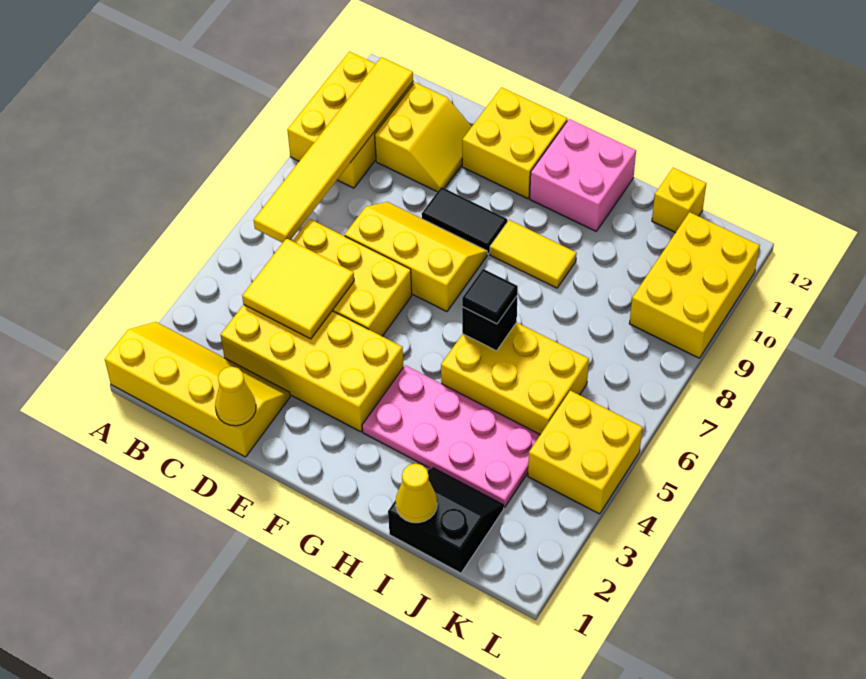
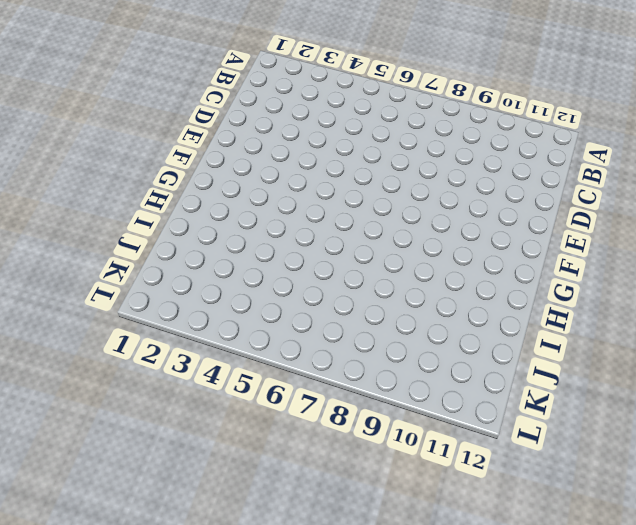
none -> yellow slope A1:D2 level 1 top 1
none -> yellow brick A9:B11 level 1
none -> yellow brick C3:F4 level 1

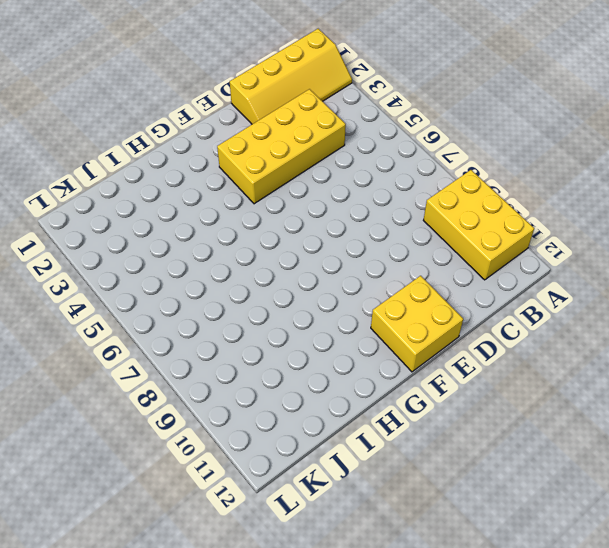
none -> yellow brick C5:E6 level 1
none -> yellow slope C10:D11 level 1 top C
none -> yellow slope D7:F8 level 1 top 7

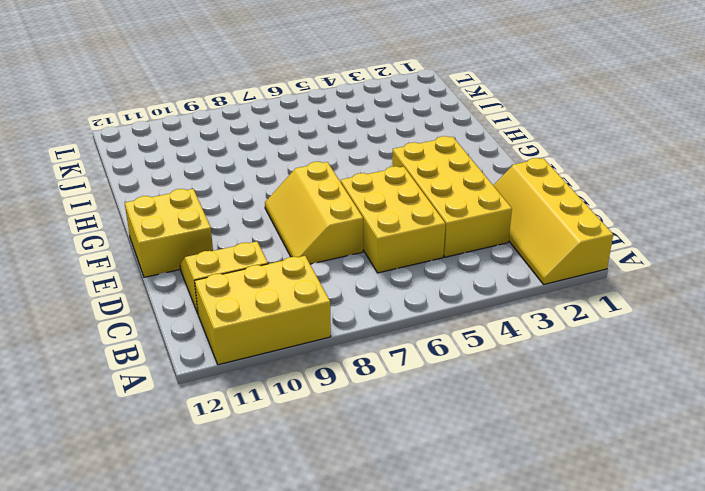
none -> black tile E9:F9 level 1
none -> pink plate G3:J4 level 1
none -> yellow tile G9:H9 level 1

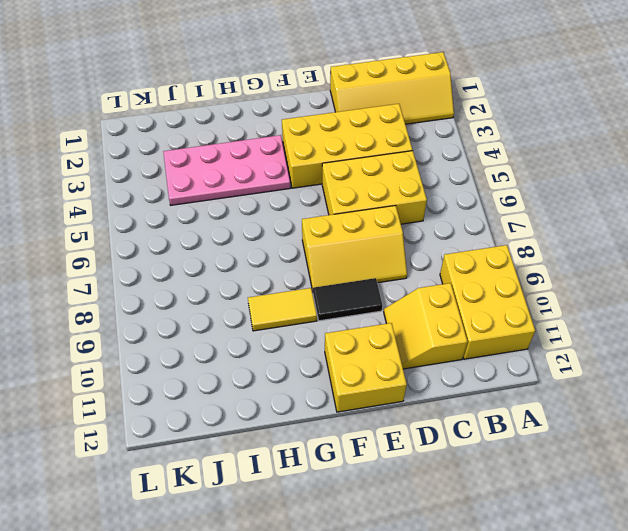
none -> pink brick G11:H12 level 1
none -> yellow brick H5:J6 level 1
none -> black slope I1:J2 level 1 top 1

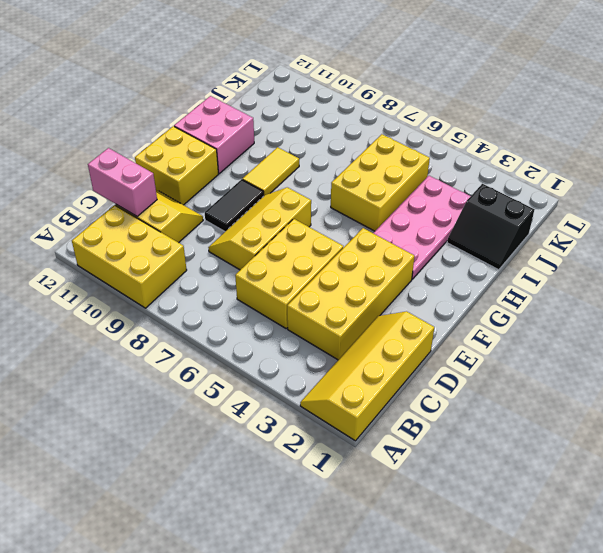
pink brick C11:C12 level 2 -> none
black slope I1:J2 level 1 top J -> black slope I1:J2 level 1 top 1
none -> yellow brick J12 level 1
none -> yellow brick K4:L5 level 1
none -> yellow brick K9:L11 level 1

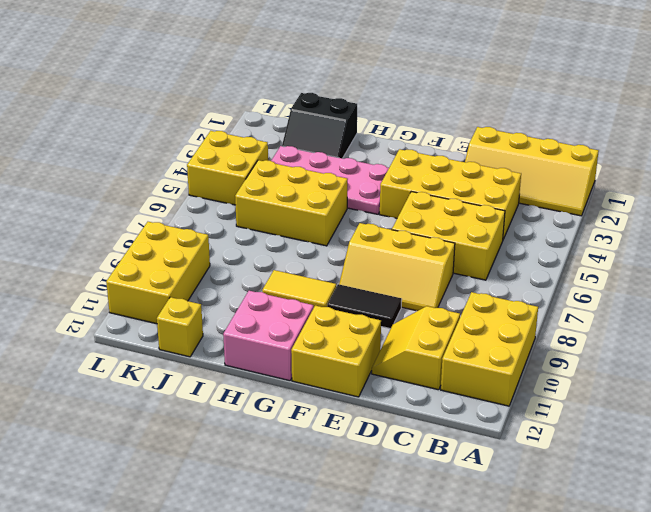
none -> yellow tile B6:B11 level 2
none -> yellow tile C4:D5 level 2
none -> yellow cone D1 level 2

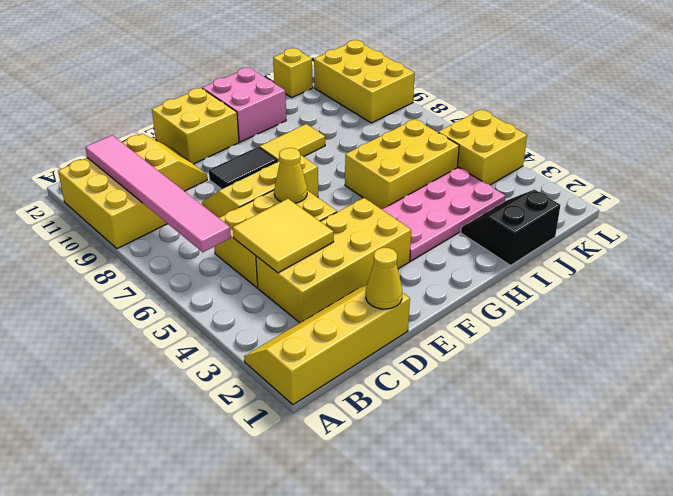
pink tile B6:B11 level 2 -> yellow tile B6:B11 level 2
yellow cone E6 level 2 -> yellow cone I1 level 2
none -> black brick H6 level 2
none -> black tile H6 level 3

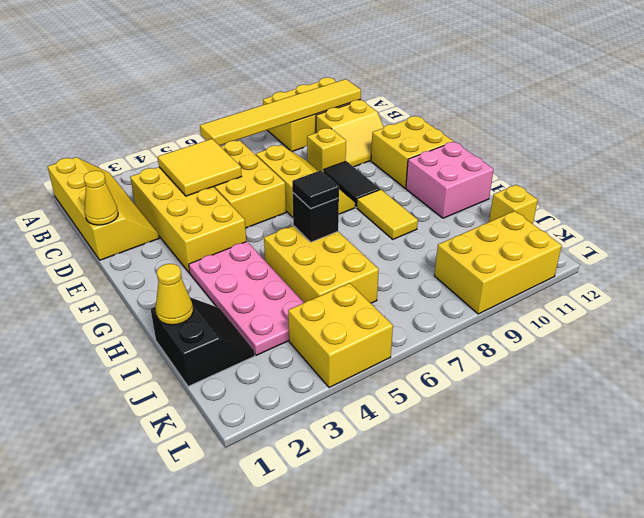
yellow brick D9 level 1 -> none

